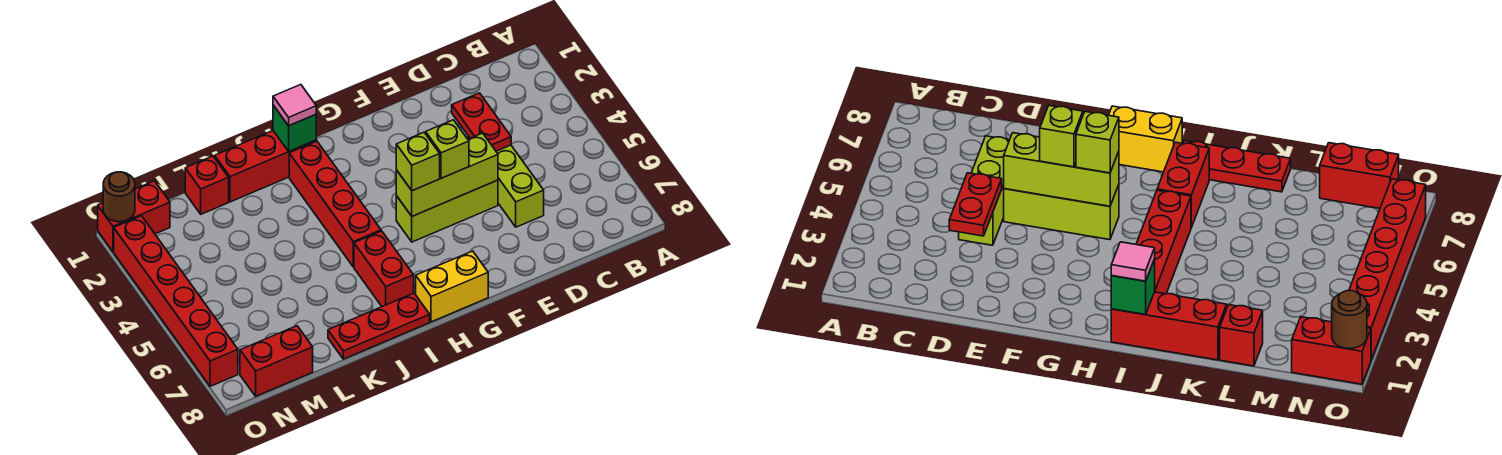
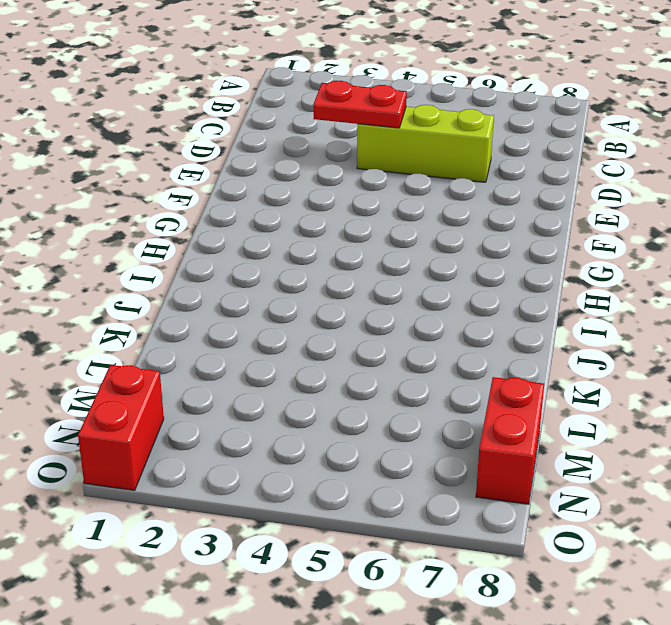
none -> lime brick E5:G5 level 1
none -> yellow brick G8:H8 level 1
none -> red brick I1:K1 level 1

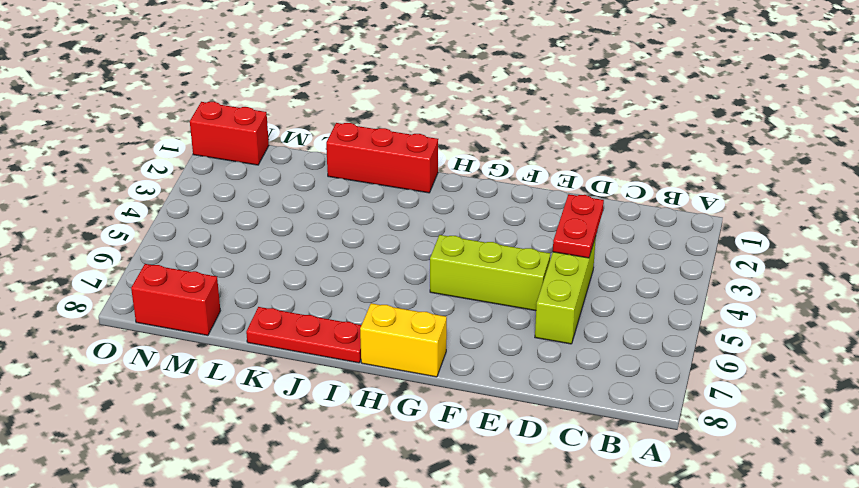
none -> red brick I2:I5 level 1
none -> red brick I6:I7 level 1
none -> red brick L1 level 1

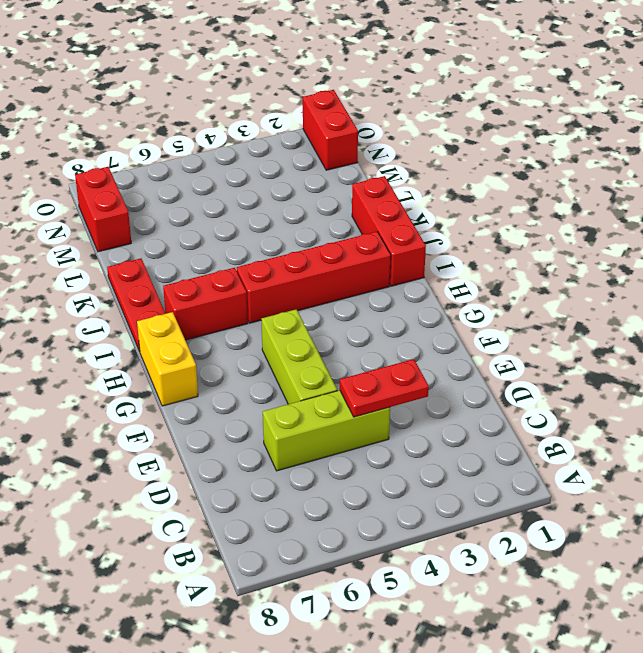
none -> red brick L1 level 1
none -> red brick O2:O7 level 1
none -> lime brick E5:G5 level 2

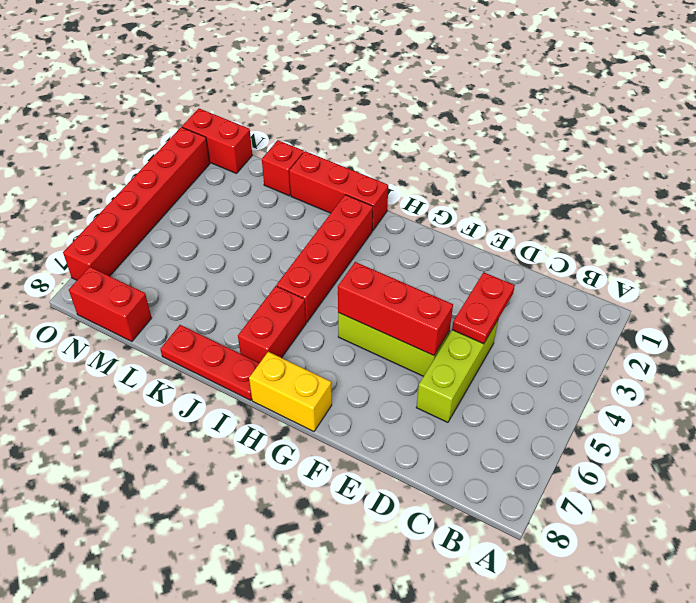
red brick E5:G5 level 2 -> lime brick E5:G5 level 2
none -> green brick I1 level 2
none -> brown round brick O1 level 2
none -> lime brick F5 level 3

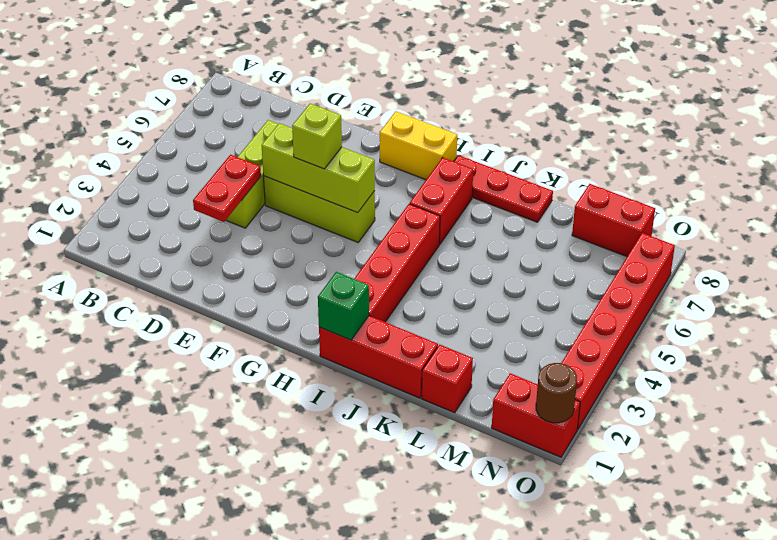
none -> lime brick G5 level 3
none -> pink tile I1 level 3

